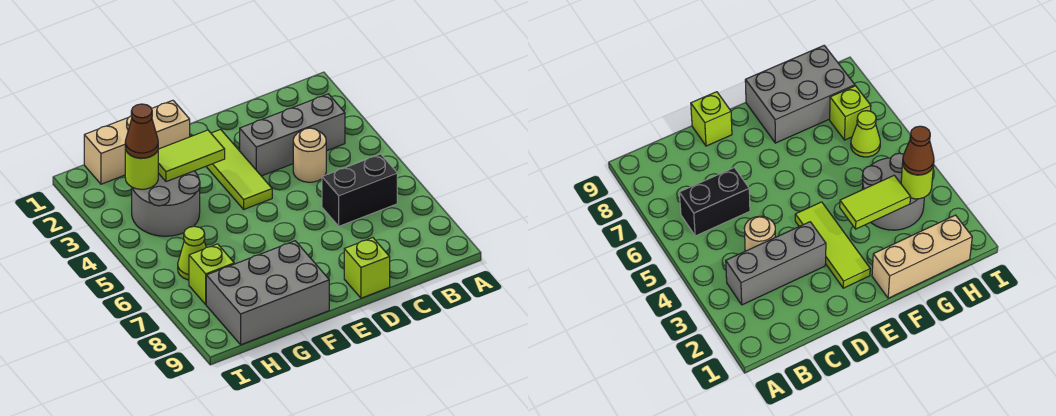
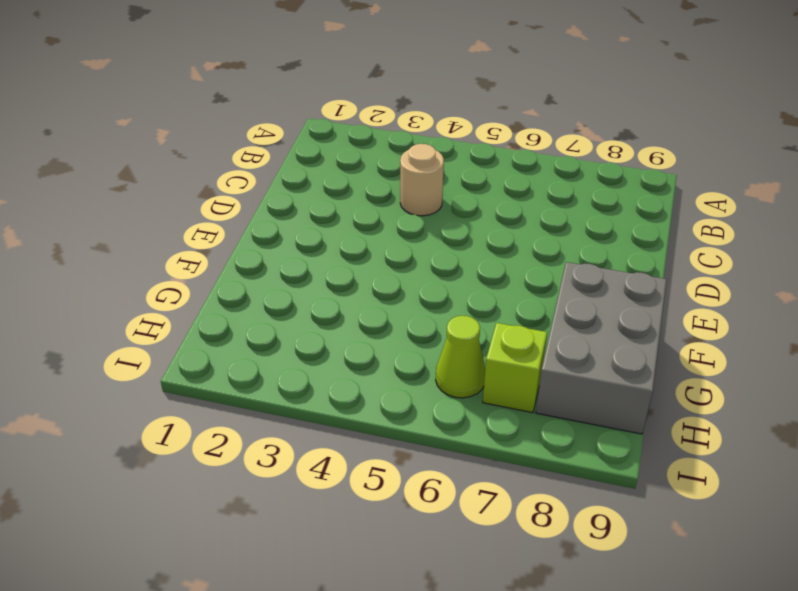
none -> grey brick B3:D3 level 1
none -> black brick B6:C6 level 1
none -> lime brick D9 level 1

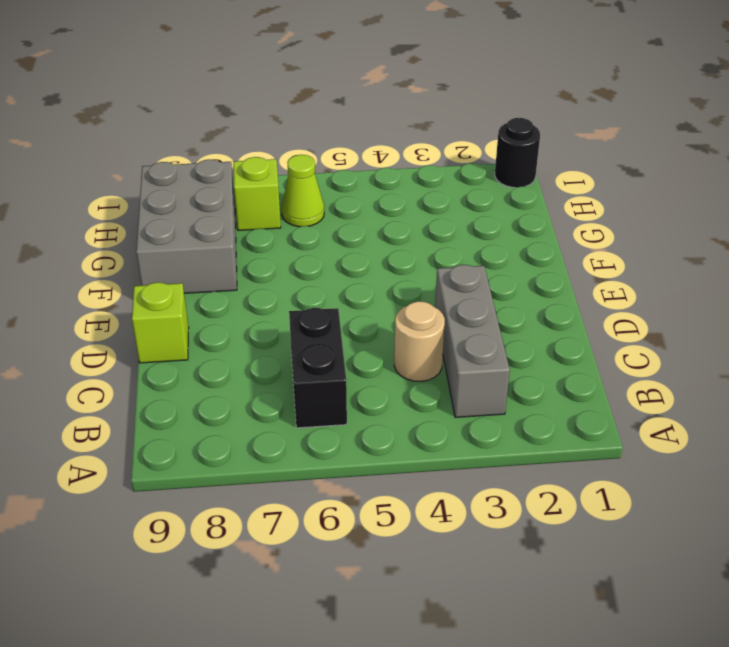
black round brick I1 level 1 -> none
none -> lime tile E2:E4 level 1
none -> tan brick F1:H1 level 1
none -> grey round brick G3:H4 level 1

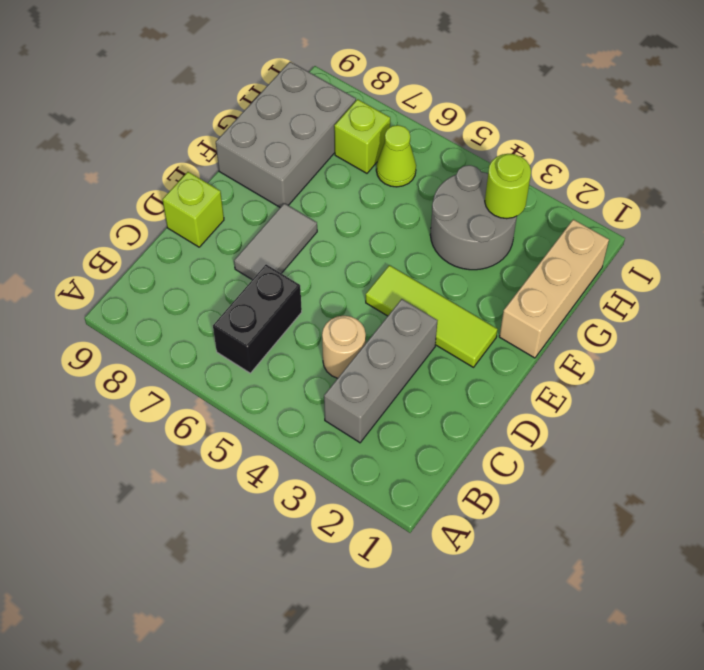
grey tile D7:E7 level 1 -> none
none -> lime tile F3:G3 level 2
none -> brown cone H3 level 3

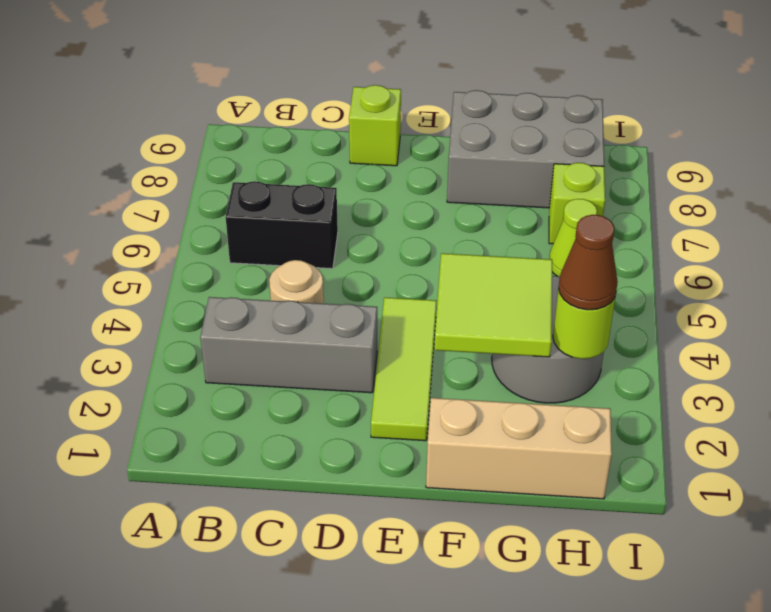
lime tile F3:G4 level 2 -> lime tile F3:G3 level 2

